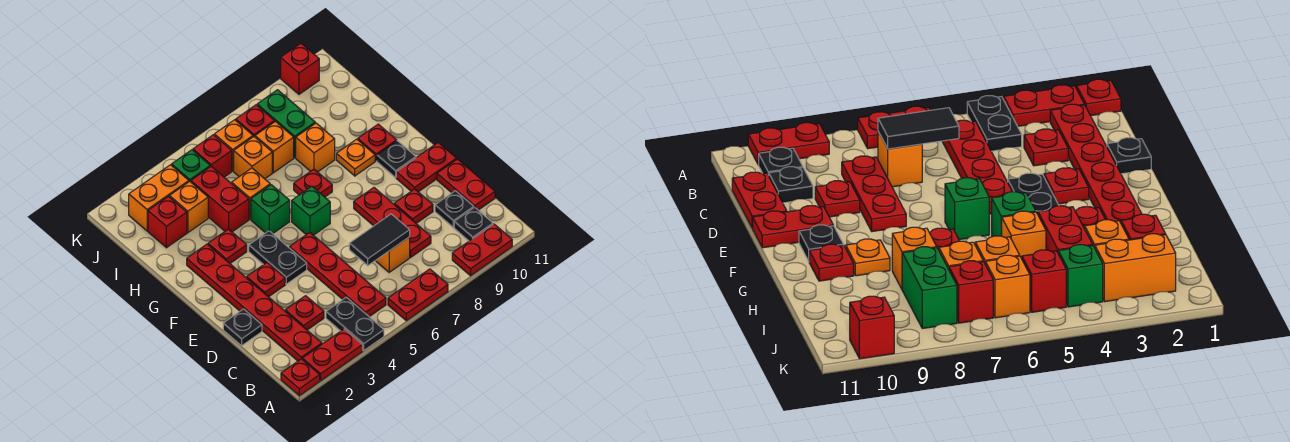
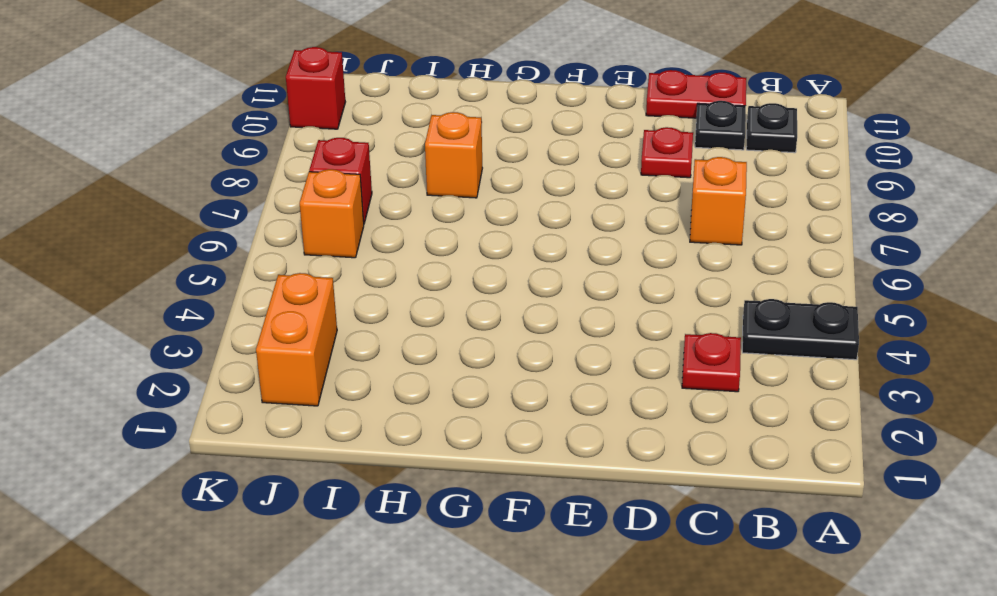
none -> red plate A1 level 1
none -> red plate A2:A3 level 1
none -> red plate A6:A7 level 1
none -> red plate A9:A10 level 1

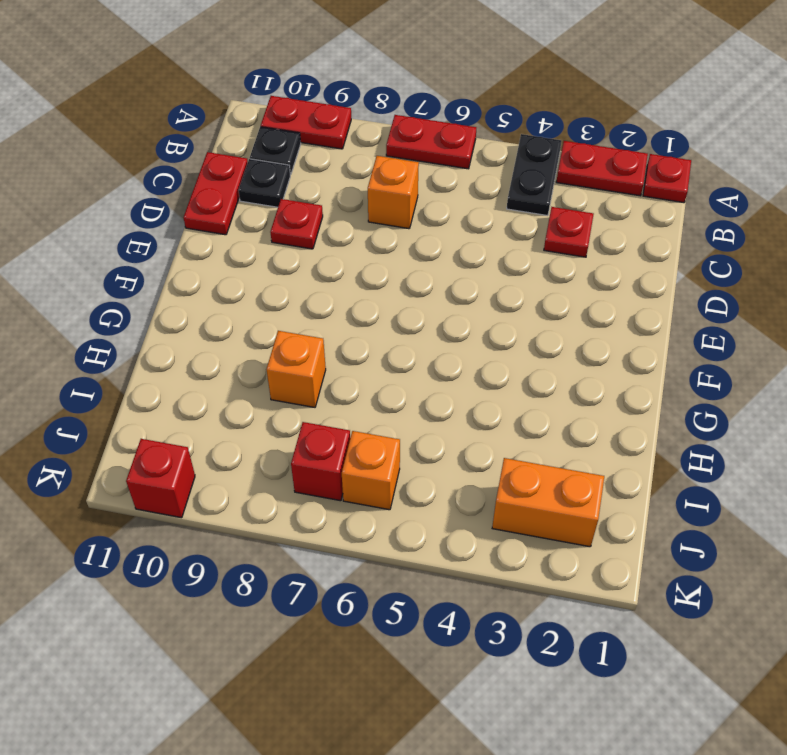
none -> red plate B2:G2 level 1
none -> red plate B5:E5 level 1
none -> red plate C8:E8 level 1
none -> black plate D1 level 1

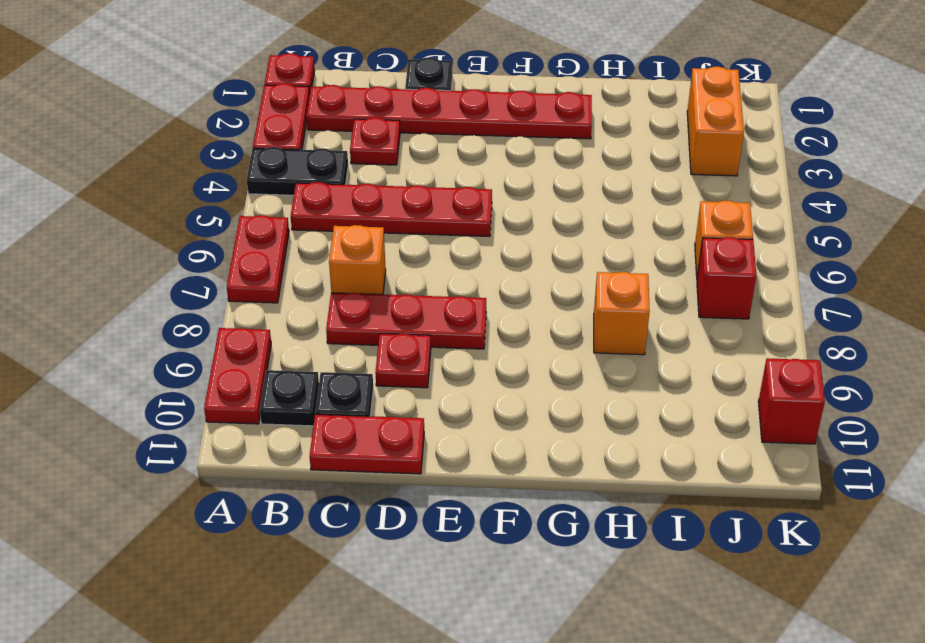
none -> red plate E3 level 1
none -> black plate E4:F4 level 1
none -> red plate E10:E11 level 1
none -> green brick F6 level 1

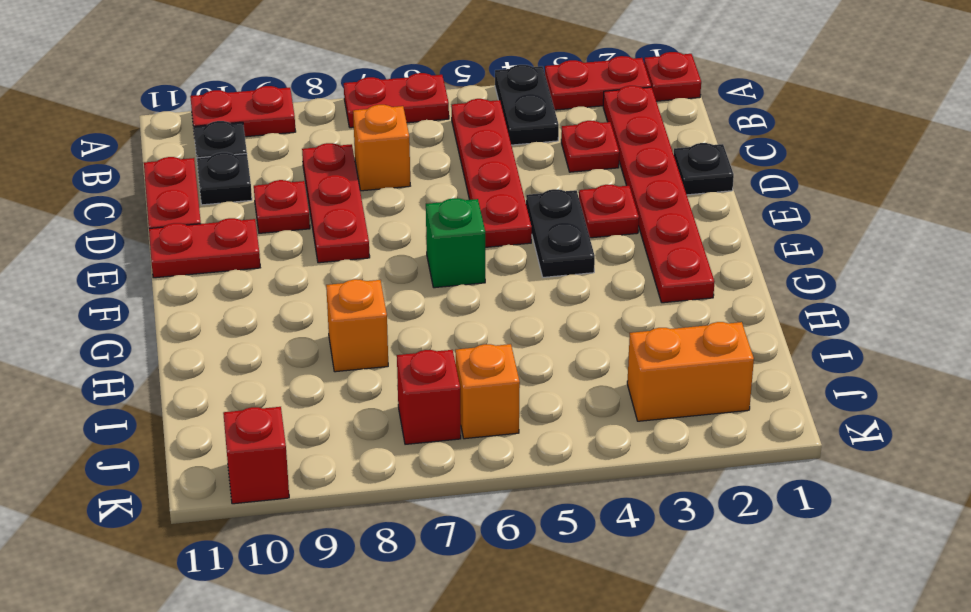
none -> black plate F10 level 1
none -> red plate G3 level 1
none -> green brick G5 level 1
none -> red plate G7 level 1

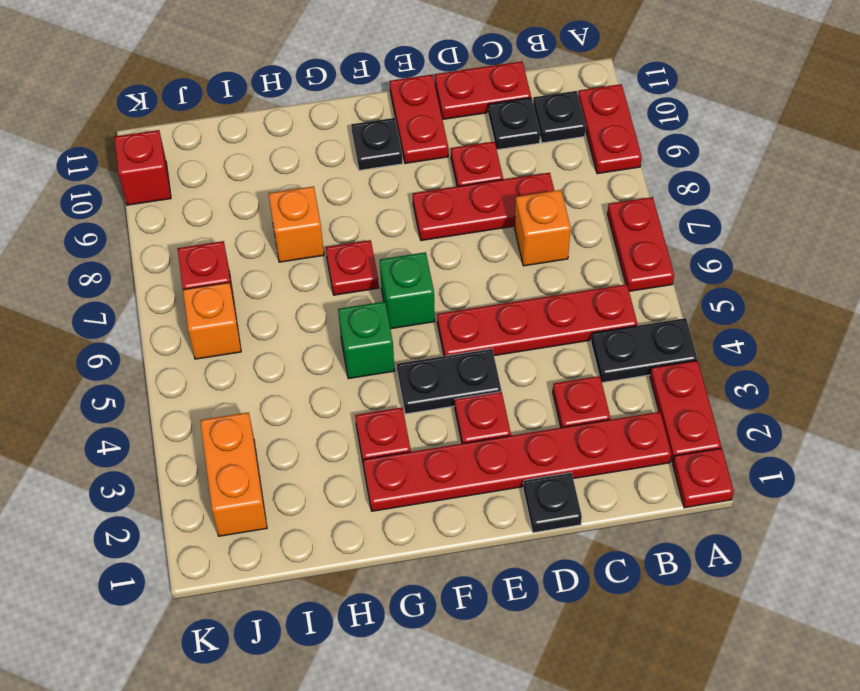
none -> orange plate G9 level 1
none -> red plate G10 level 1
none -> red brick H4:I4 level 1
none -> orange brick H5 level 1

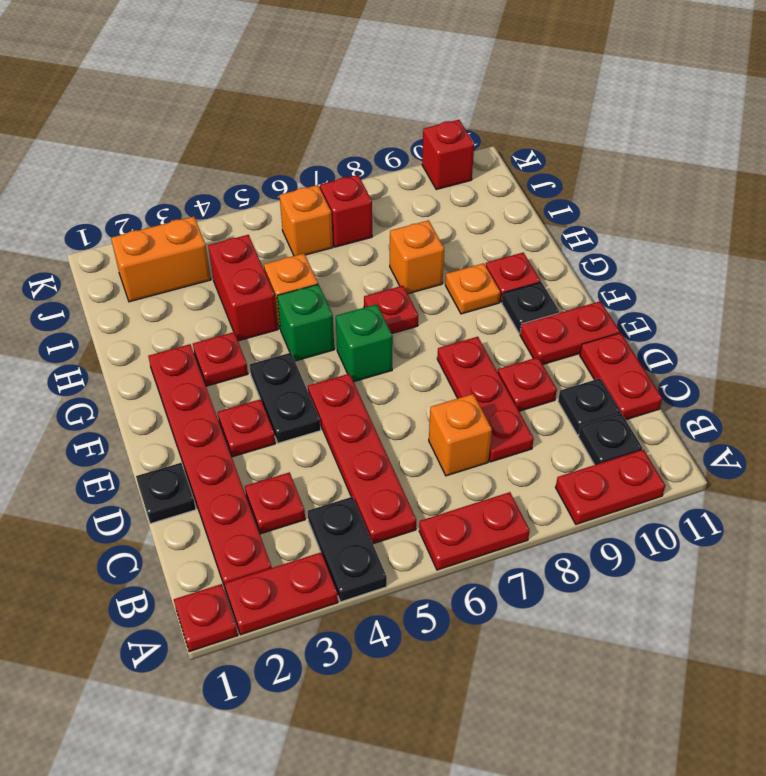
none -> red brick I2 level 1
none -> orange brick I3 level 1
none -> orange brick I6 level 1
none -> orange brick I7 level 1

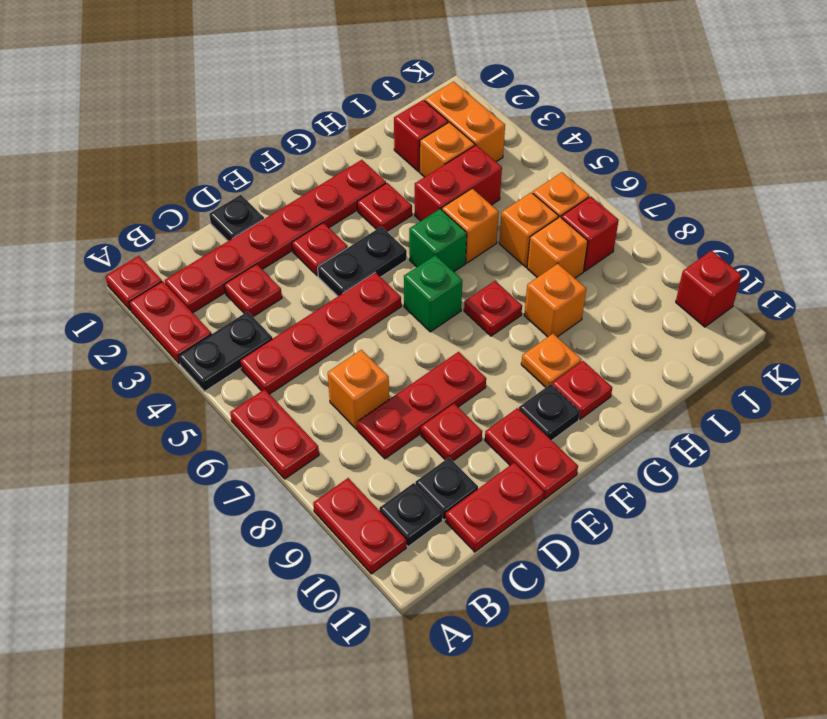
none -> green brick I8:J8 level 1
none -> green brick J4 level 1
none -> red brick J5 level 1
none -> black tile C6:C7 level 2

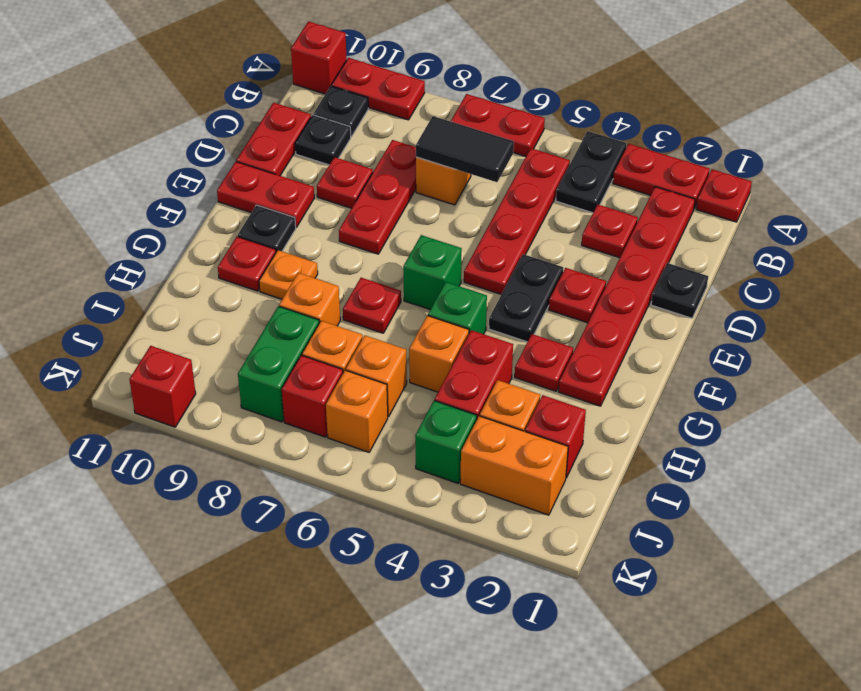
red brick A11 level 1 -> red brick J5 level 1

